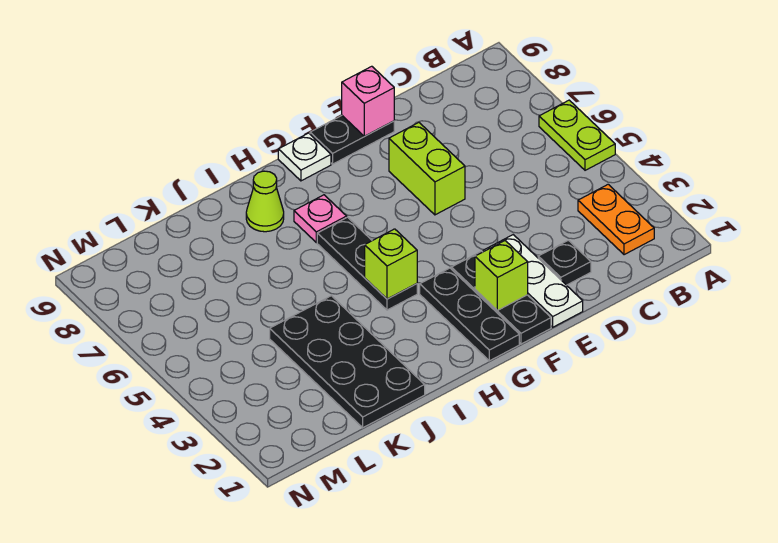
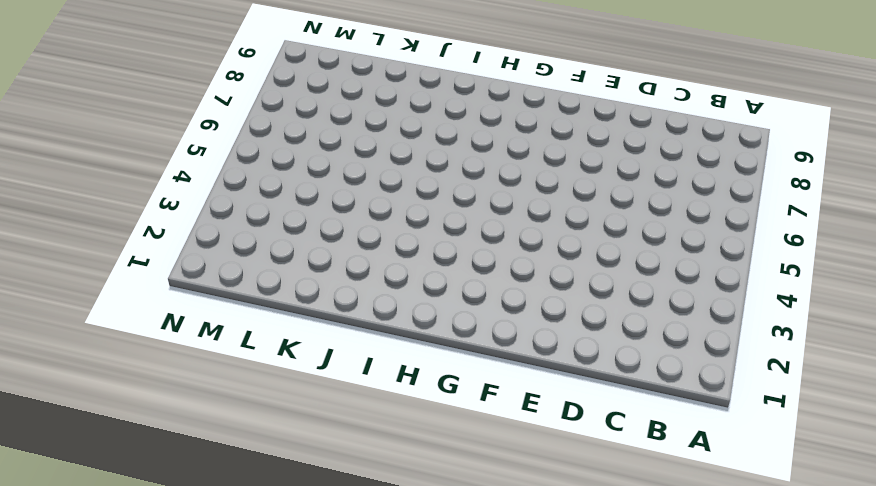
none -> lime plate A5:A6 level 1
none -> orange plate B2:B3 level 1
none -> black plate D2 level 1

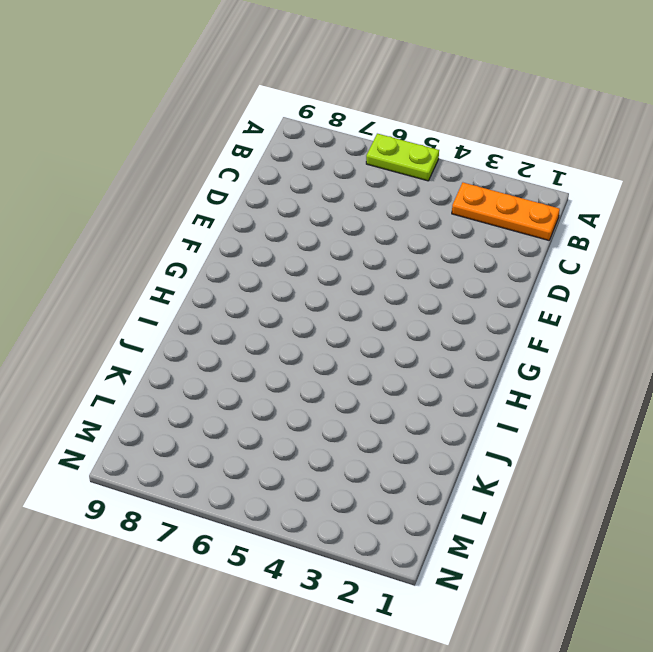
orange plate B1:B3 level 1 -> orange plate B2:B3 level 1
none -> black plate D2 level 1
none -> white plate E1:E3 level 1
none -> lime brick E6:E7 level 1

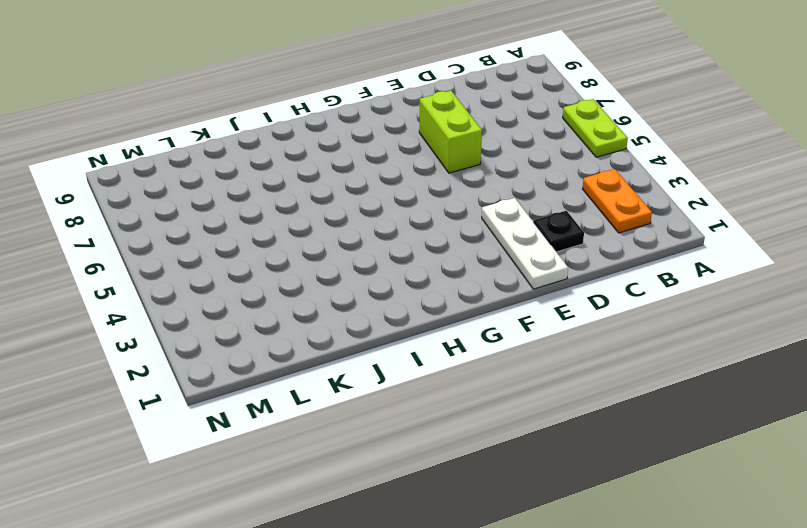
none -> black plate E9:F9 level 1
none -> black plate F1:F3 level 1
none -> black plate G1:G3 level 1

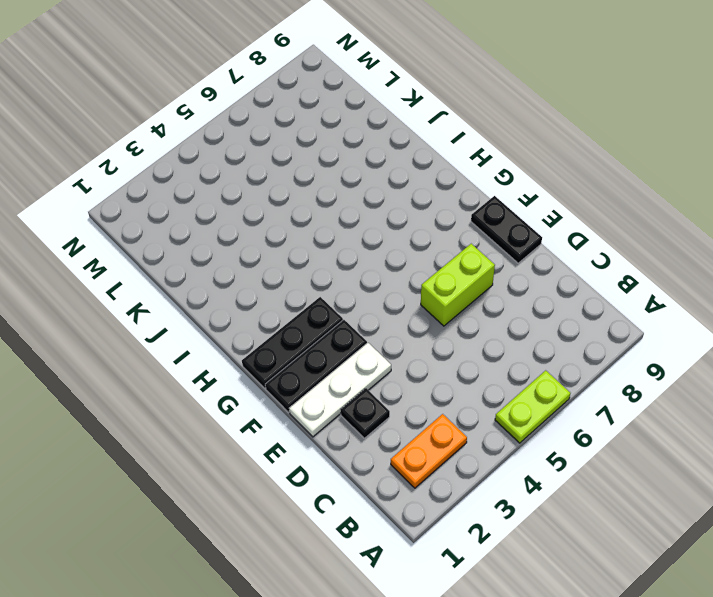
none -> white plate G9 level 1
none -> black plate H4:H6 level 1
none -> pink plate H7 level 1

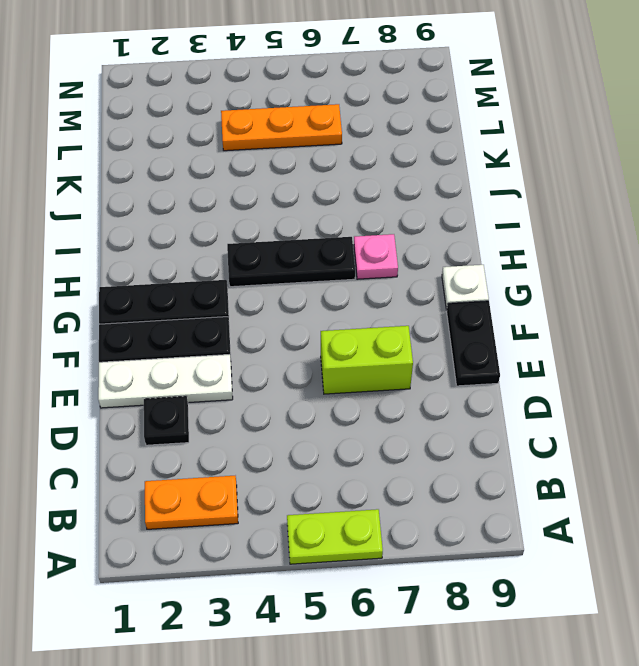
orange plate L4:L6 level 1 -> none
none -> lime cone I8 level 1
none -> black plate J1:K4 level 1
none -> pink brick E9 level 2

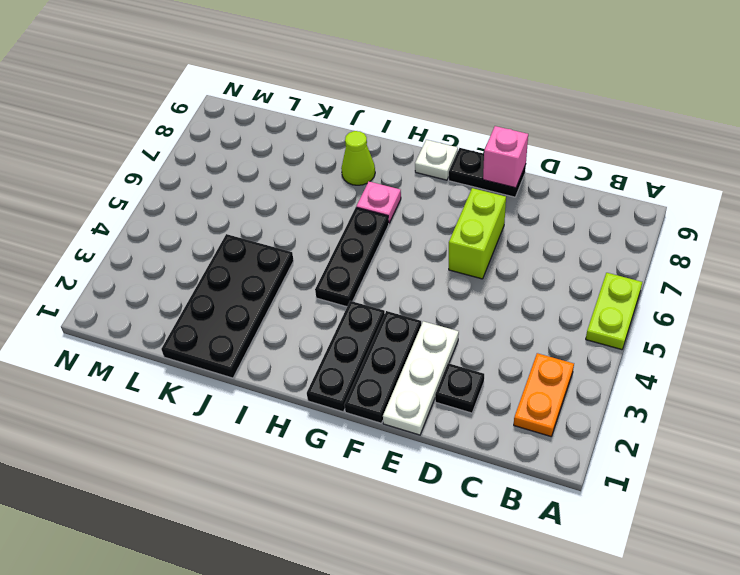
none -> lime brick F2 level 2
none -> lime brick H4 level 2

